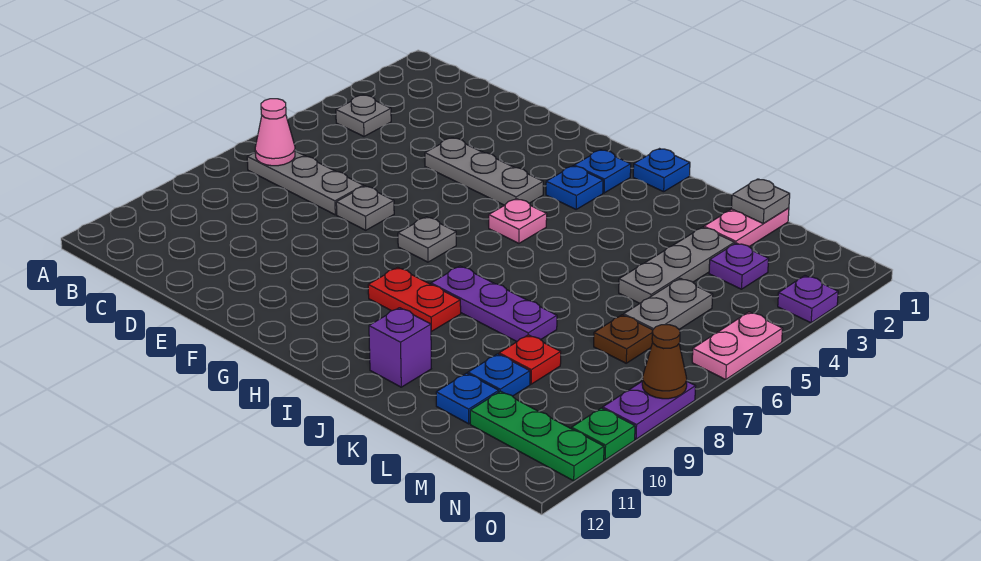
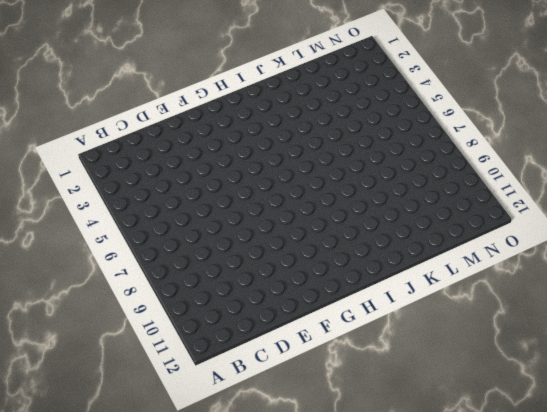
none -> grey plate B4 level 1
none -> grey plate B7:D7 level 1
none -> grey plate E4:G4 level 1

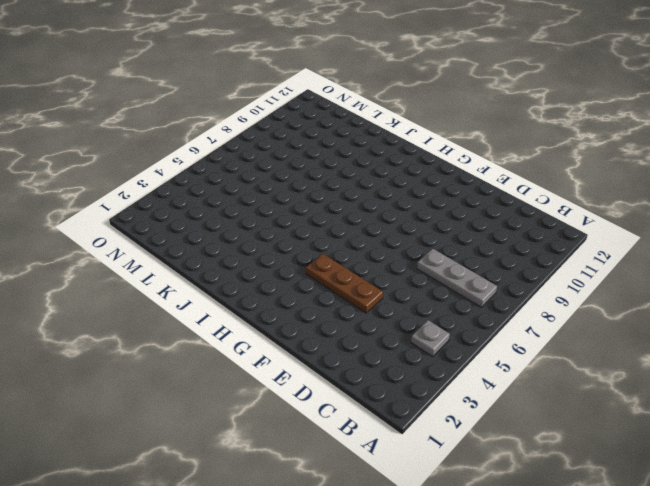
brown plate E4:G4 level 1 -> grey plate E4:G4 level 1
none -> grey plate E7 level 1
none -> grey plate G7 level 1
none -> blue plate H2 level 1

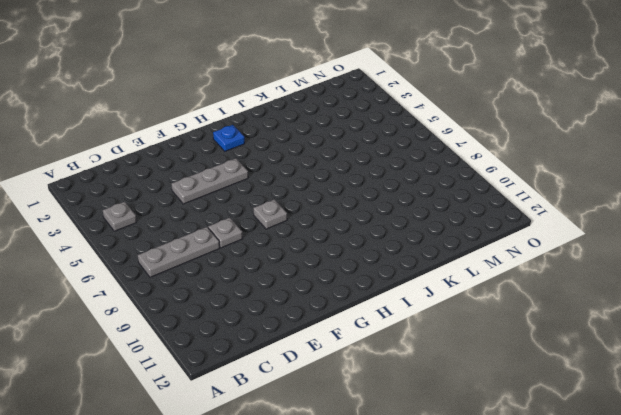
none -> blue plate H3 level 1
none -> pink plate H5 level 1
none -> red plate H9:I9 level 1

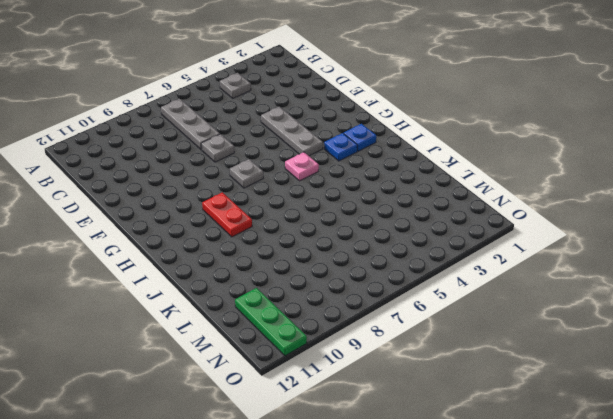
none -> blue plate I1 level 1
none -> purple plate I8:K8 level 1
none -> purple brick J11 level 1

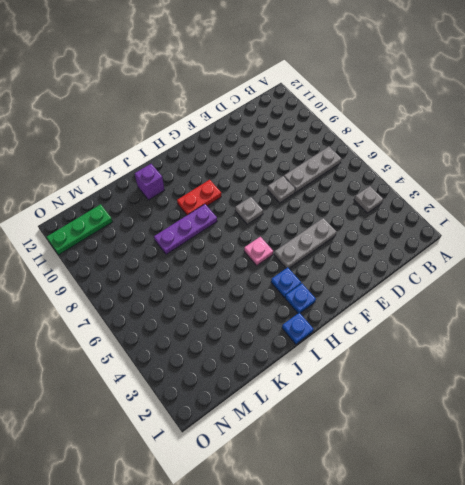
none -> pink plate L1:L2 level 1
none -> grey plate L3:L5 level 1
none -> red plate L9 level 1

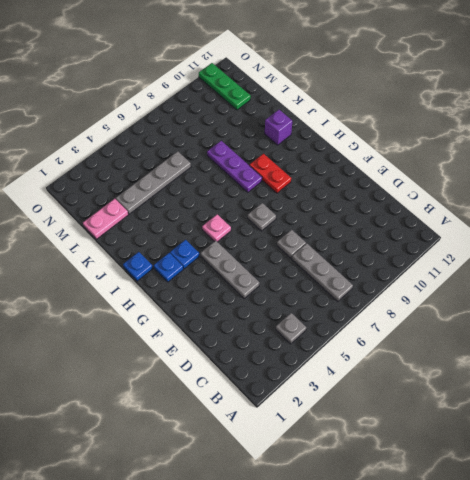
grey plate L3:L6 level 1 -> grey plate L3:L5 level 1
none -> red plate L9 level 1
none -> blue plate L10 level 1
none -> blue plate L11 level 1

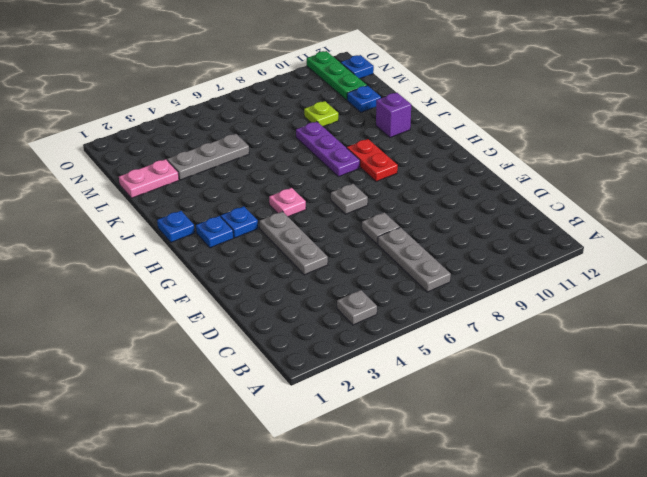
lime plate L9 level 1 -> red plate L9 level 1
blue plate N12 level 1 -> blue plate L10 level 1
none -> purple plate M3 level 1
none -> grey plate M5:M6 level 1
none -> brown plate M7 level 1

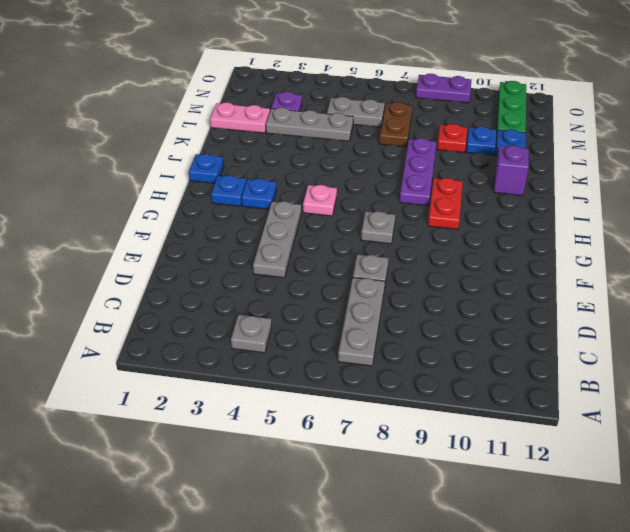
brown plate L7:M7 level 1 -> brown plate M7 level 1
none -> purple plate O3 level 1
none -> pink plate O5:O6 level 1
none -> green plate O10 level 1

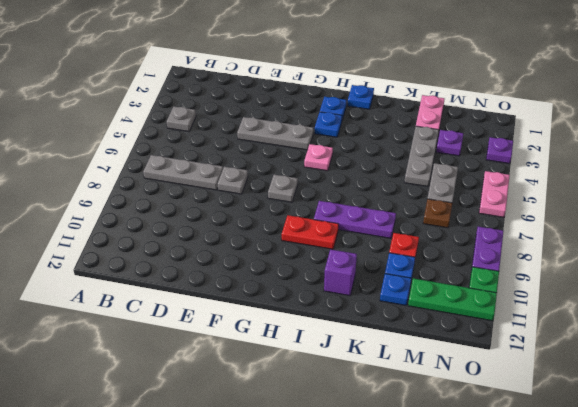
none -> pink cone B7 level 2
none -> grey plate L1 level 2
none -> brown cone O8 level 2

